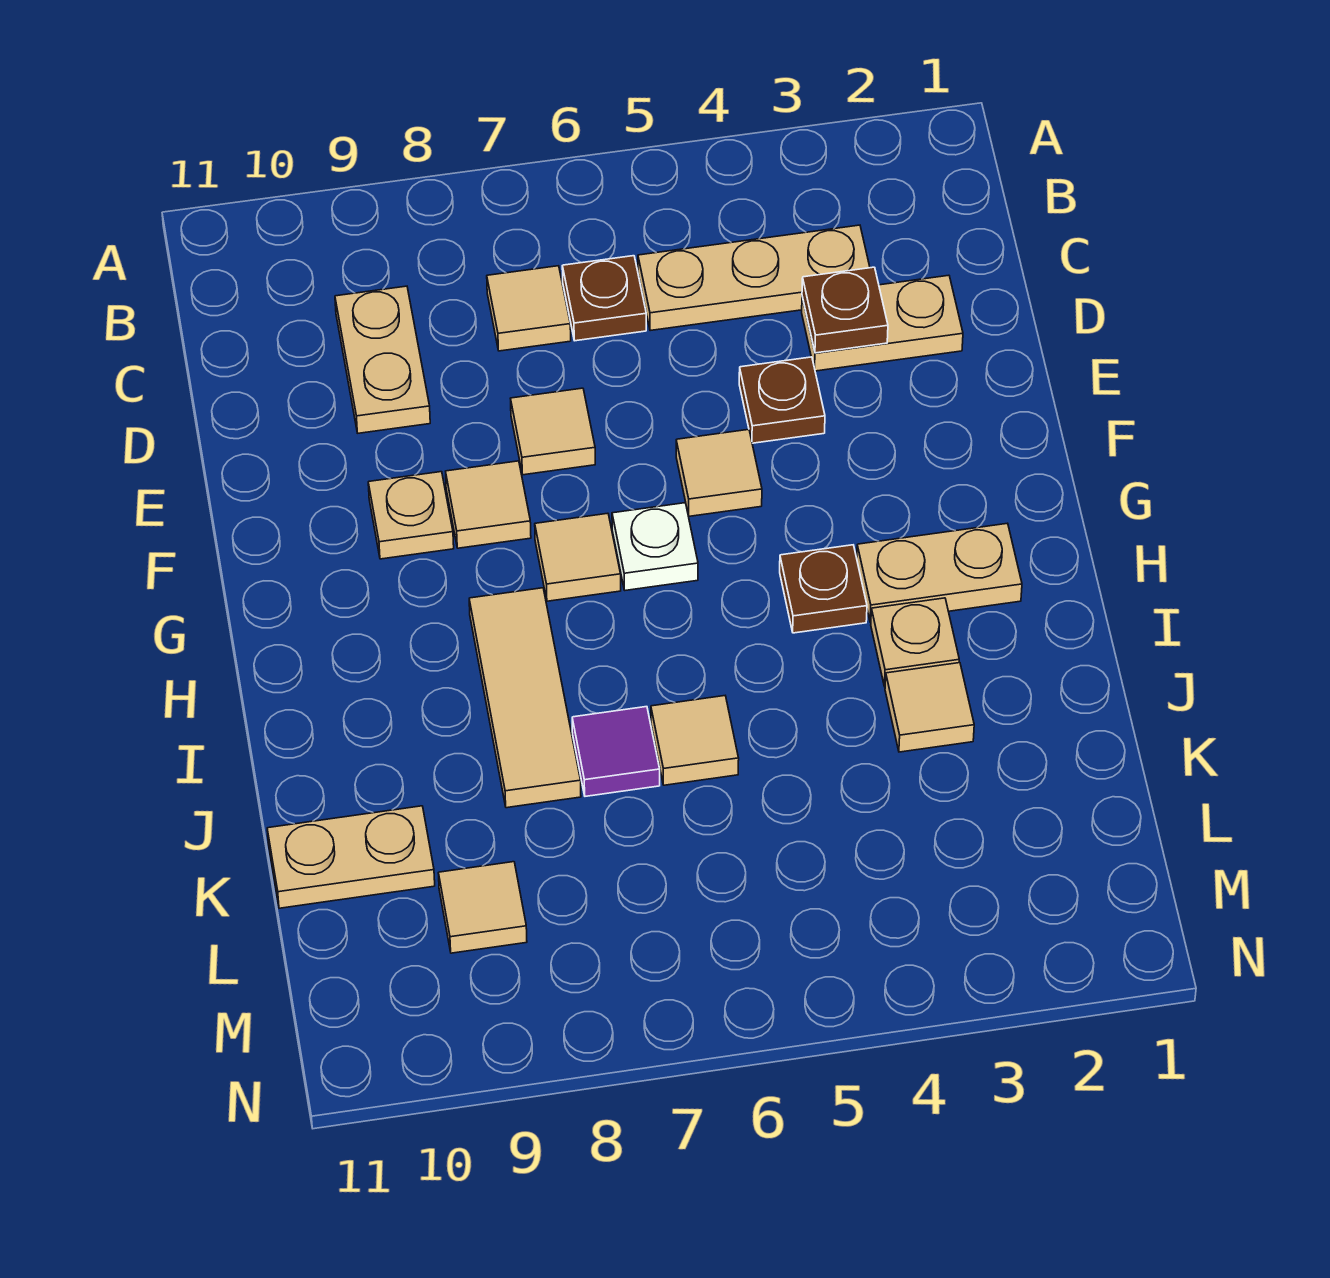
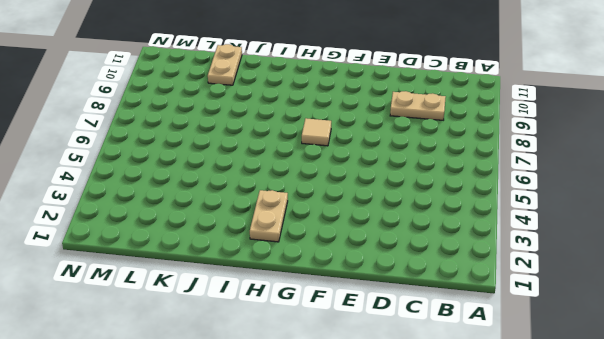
none -> tan plate C3:C5 level 1
none -> brown plate C6 level 1
none -> tan tile C7 level 1

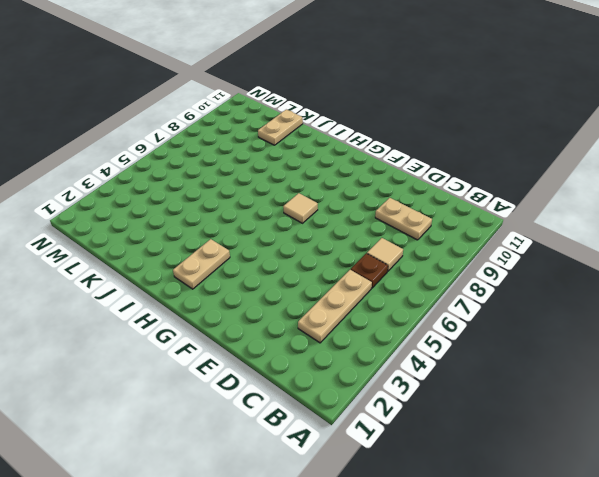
none -> tan plate D2:D3 level 1
none -> brown plate E4 level 1
none -> tan tile E7 level 1

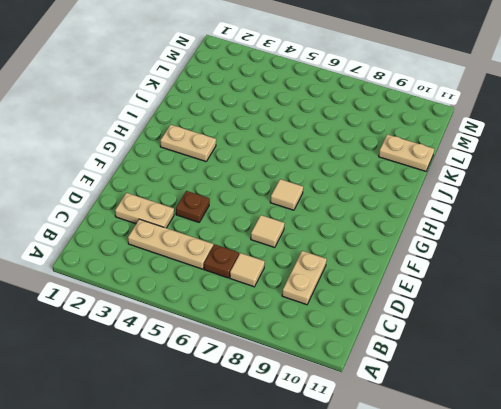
none -> tan tile F5 level 1
none -> tan tile F8 level 1
none -> tan plate F9 level 1

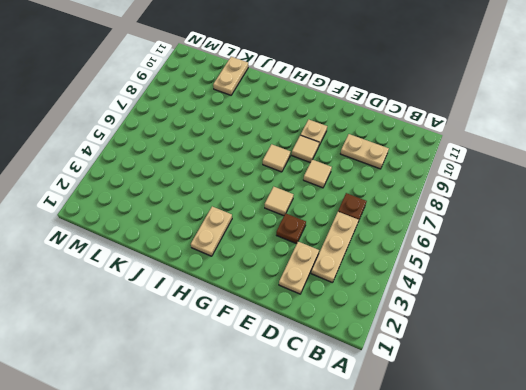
none -> tan tile C7 level 1
none -> white plate G6 level 1
none -> brown plate H4 level 1

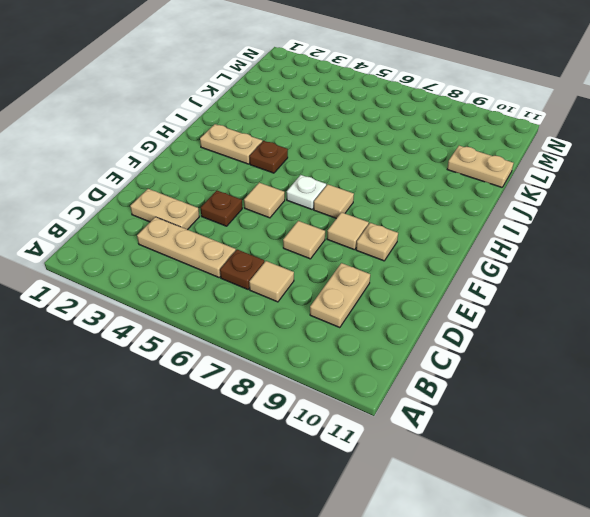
none -> tan tile H8:J8 level 1
none -> tan plate I3 level 1
none -> tan tile J3 level 1

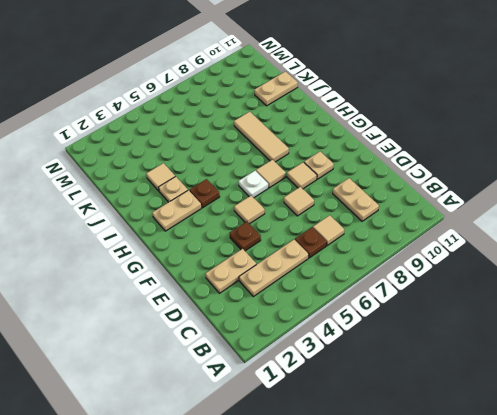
none -> tan tile J6 level 1
none -> purple tile J7 level 1
none -> tan tile L9 level 1

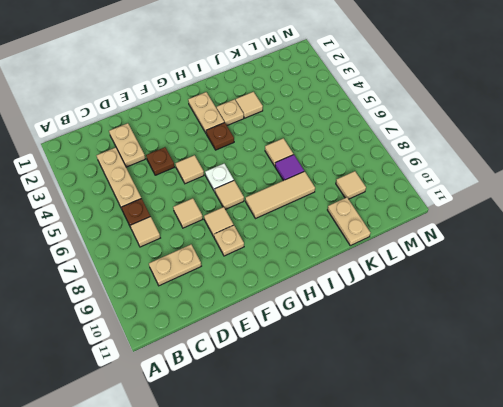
none -> brown plate D3 level 2

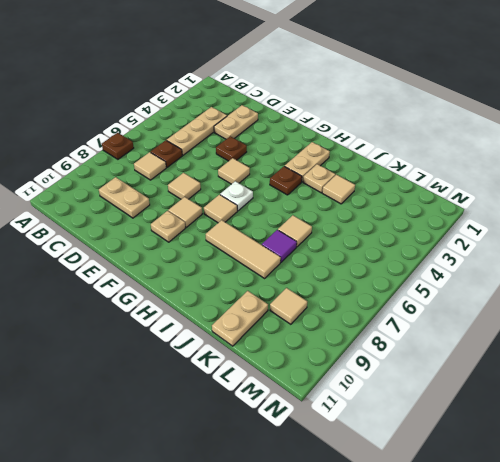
brown plate A7 level 1 -> brown plate D3 level 2

